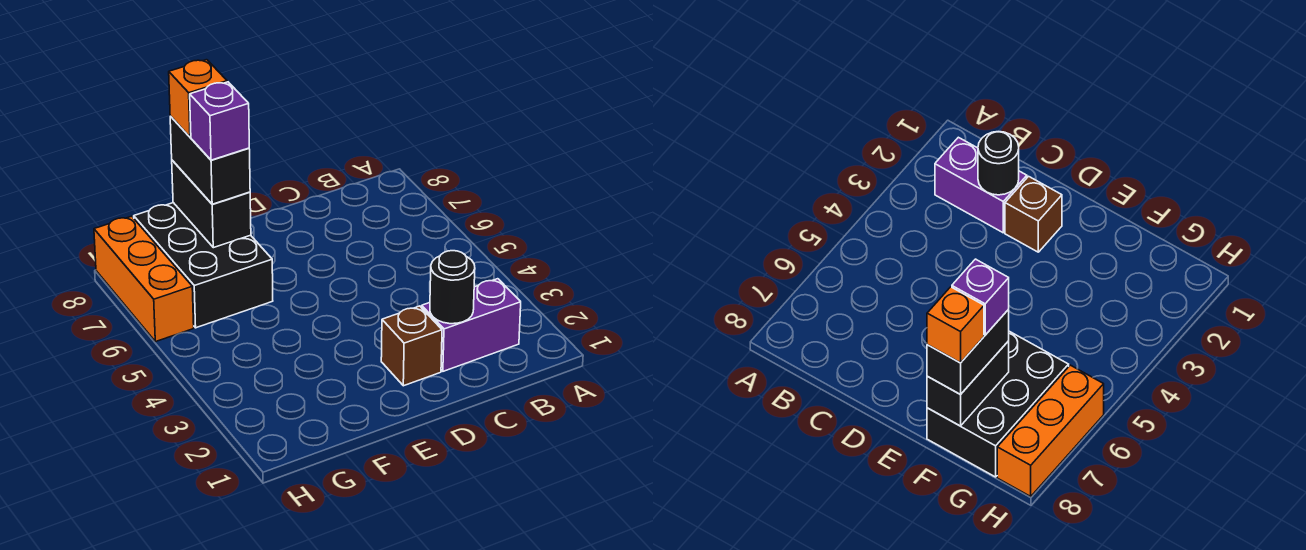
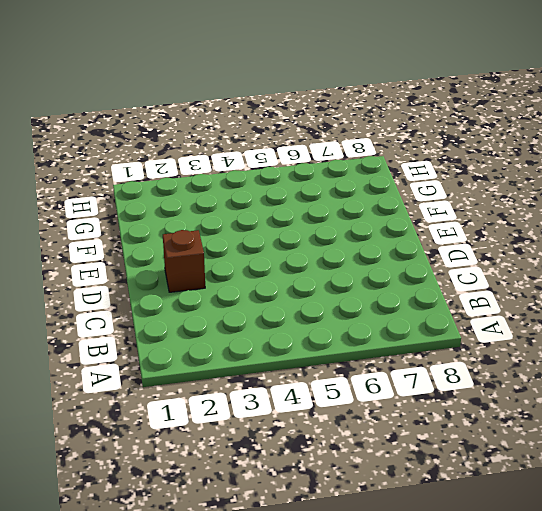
none -> purple brick B2:C2 level 1
none -> black brick F6:G8 level 1

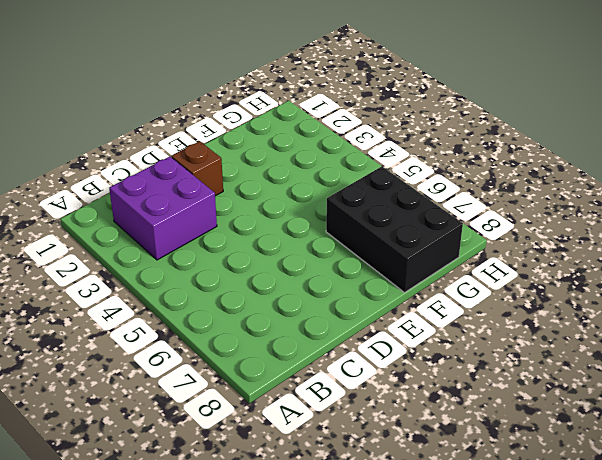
purple brick B2:C3 level 1 -> purple brick B2:C2 level 1
none -> orange brick H6:H8 level 1
none -> black round brick C2 level 2

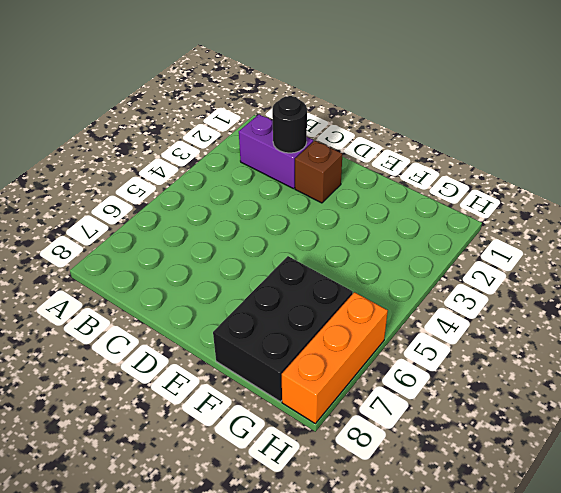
none -> black brick F7:F8 level 2
none -> black brick F7:F8 level 3

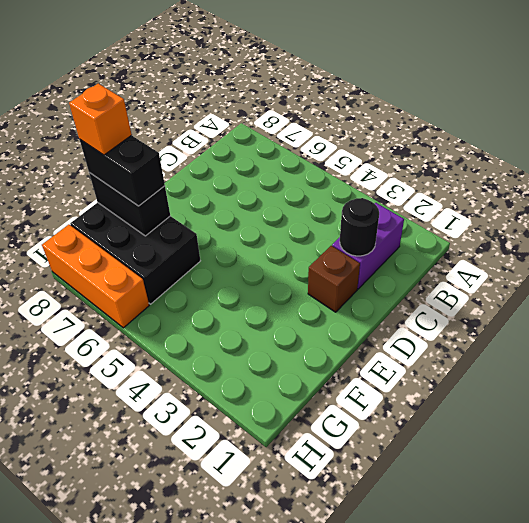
none -> purple brick F7 level 4

